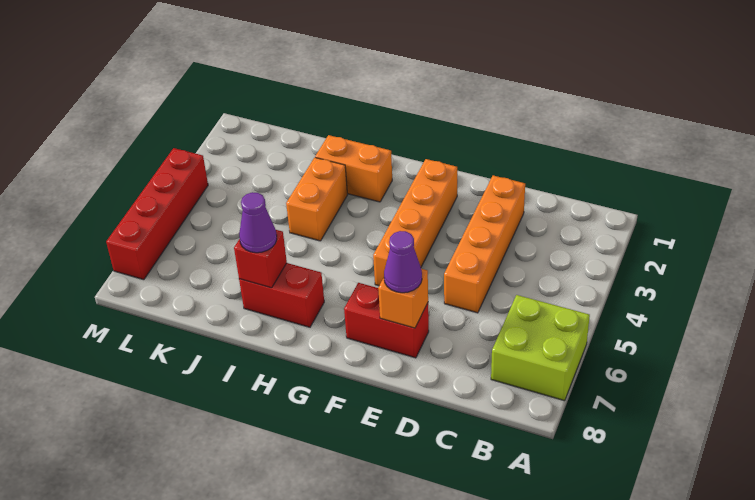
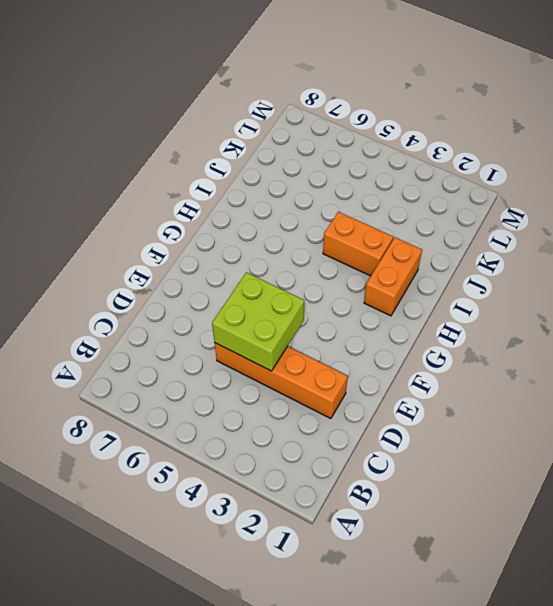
lime brick D4:E5 level 2 -> lime brick A6:B7 level 1
none -> red brick E7:F7 level 1
none -> orange brick F2:F5 level 1
none -> red brick H7:I7 level 1

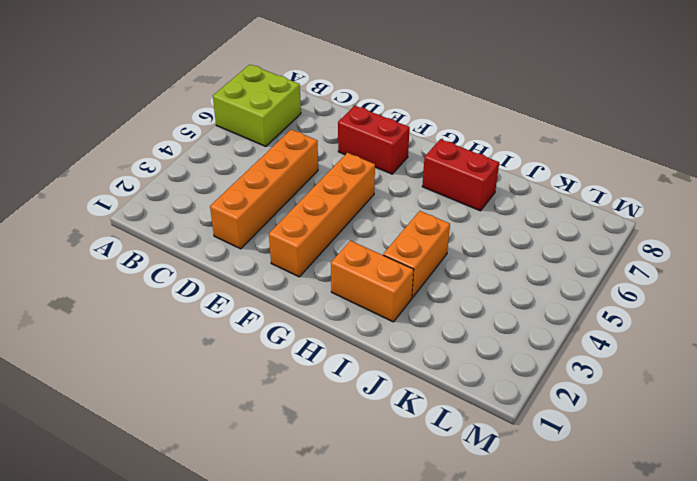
none -> red brick M4:M7 level 1
none -> orange brick E7 level 2
none -> red brick I7 level 2

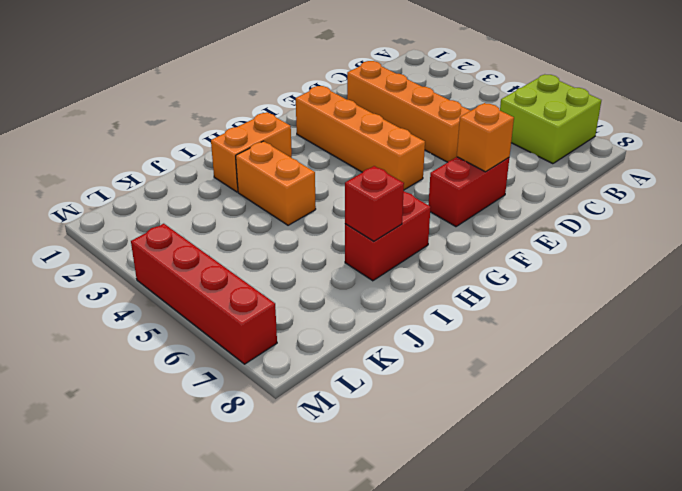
none -> purple cone E7 level 3
none -> purple cone I7 level 3

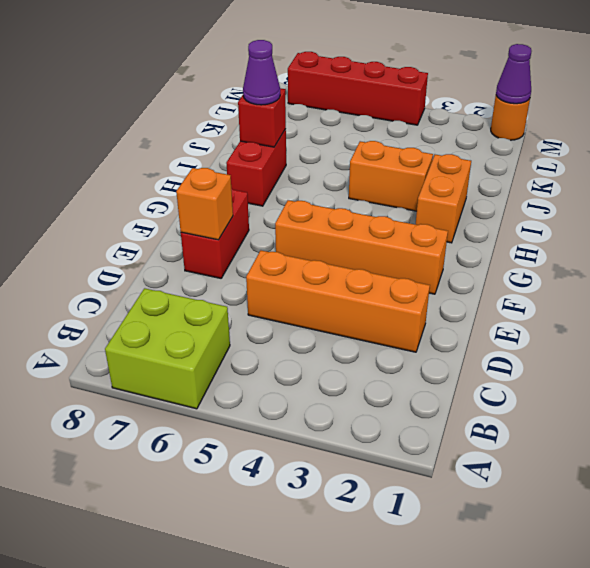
orange round brick M1 level 1 -> none
purple cone M1 level 2 -> purple cone E7 level 3

